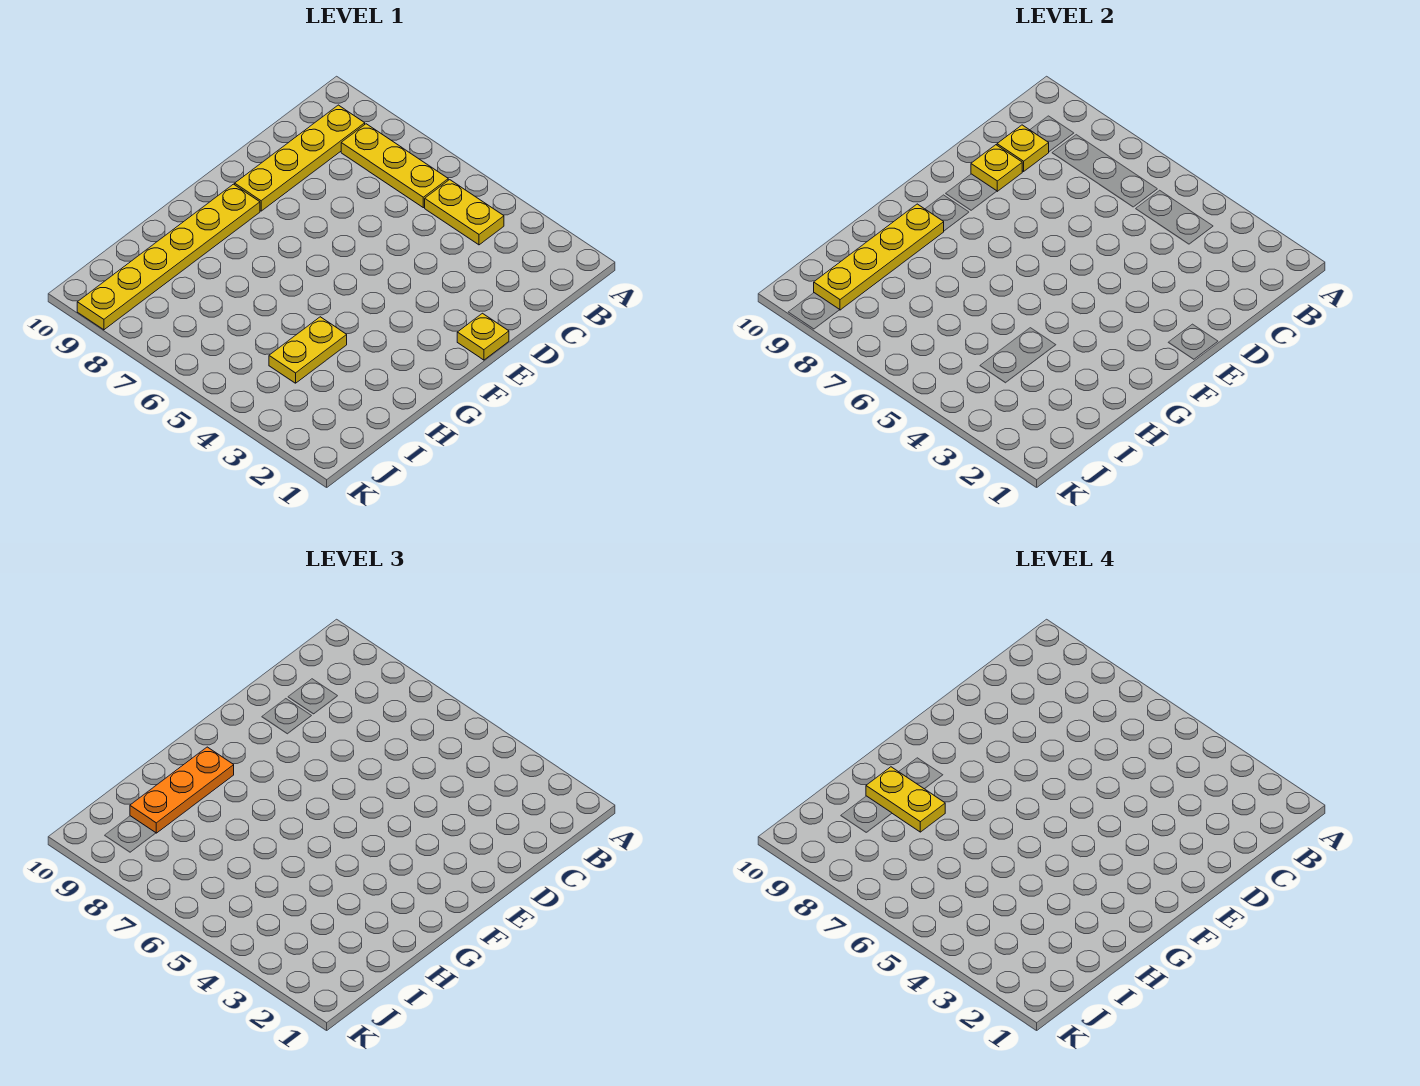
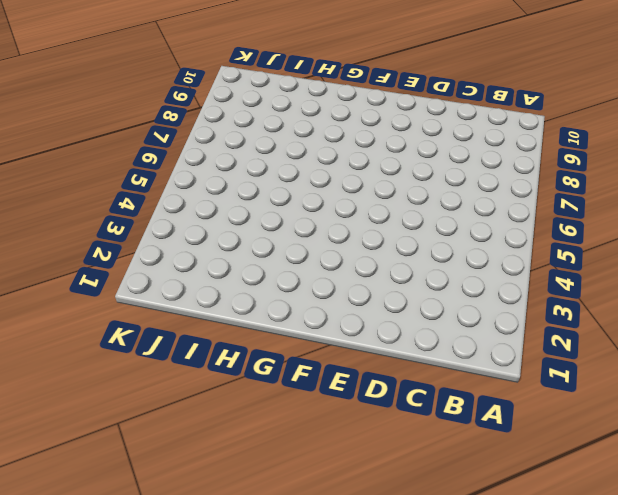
none -> yellow plate B4:B5 level 1
none -> yellow plate B6:B8 level 1

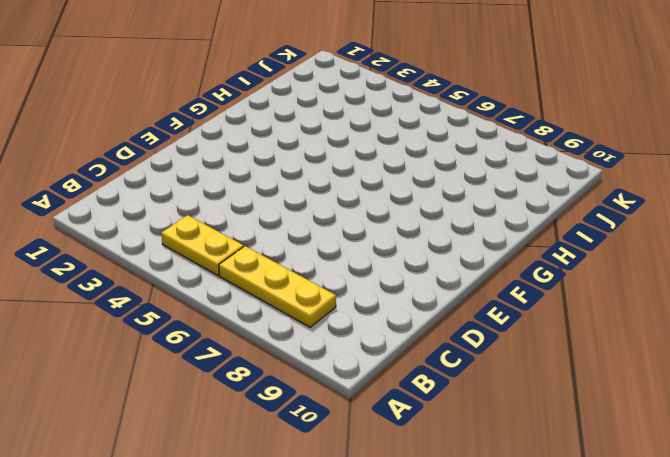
none -> yellow plate B9:E9 level 1
none -> yellow plate E1 level 1

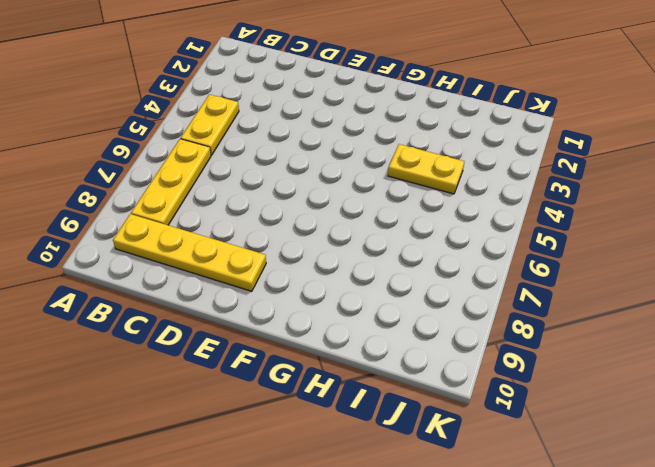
none -> yellow plate E1 level 1
none -> yellow plate F9:K9 level 1

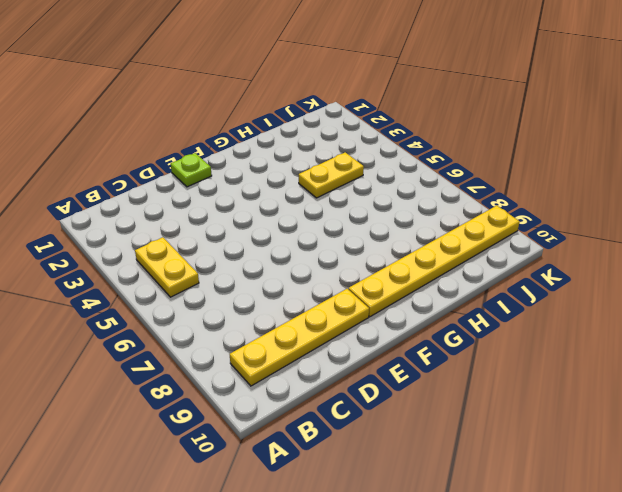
lime plate E1 level 1 -> yellow plate E1 level 1
none -> yellow plate B6:B8 level 1
none -> yellow plate C9 level 2

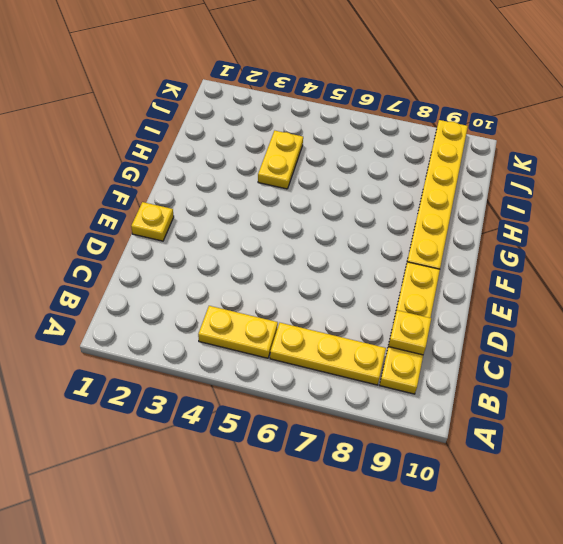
none -> yellow plate D9 level 2
none -> yellow plate G9:J9 level 2

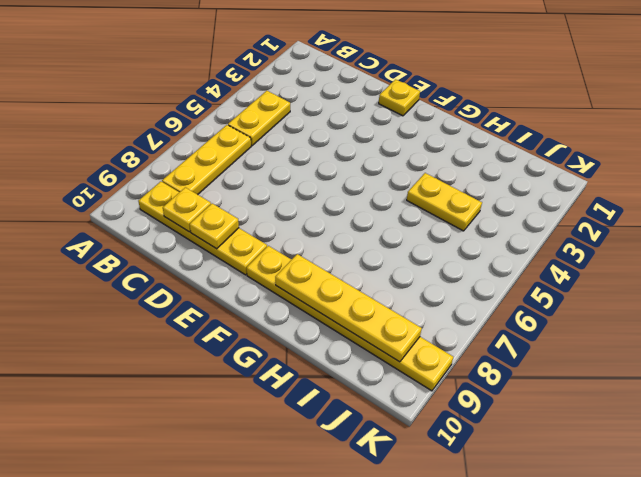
none -> orange plate G9:I9 level 3
none -> yellow plate H8:H9 level 4

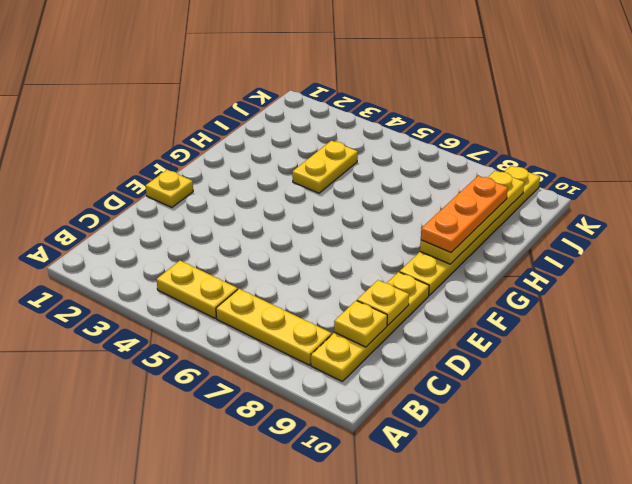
none -> yellow plate H8:H9 level 4

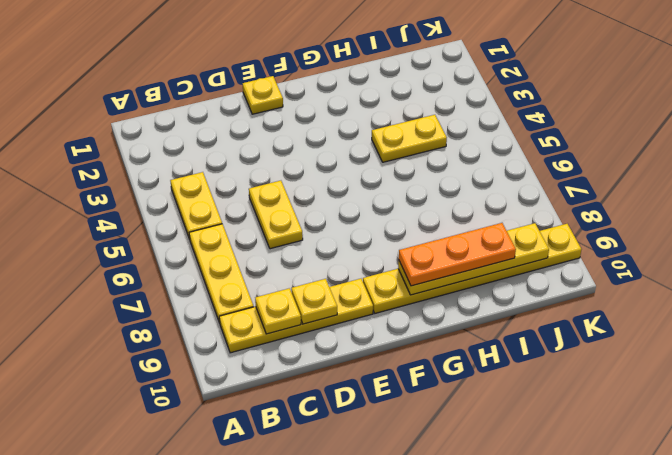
yellow plate D5:D6 level 1 -> yellow plate H8:H9 level 4

